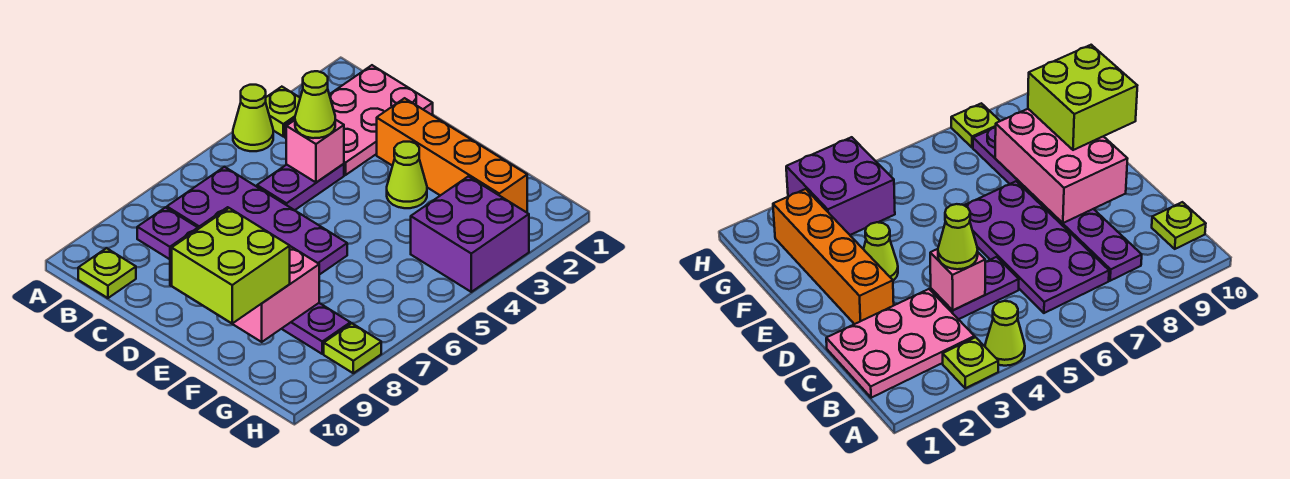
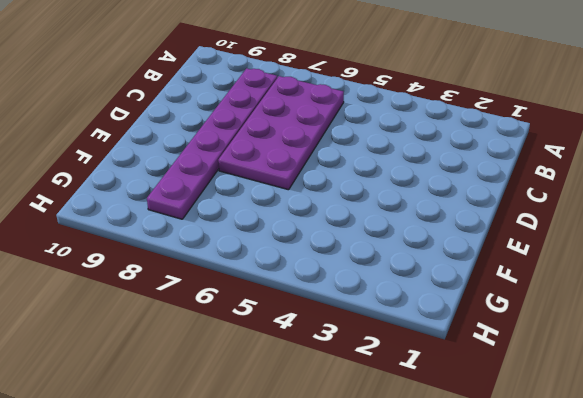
none -> lime plate A3 level 1
none -> lime cone A4 level 1
none -> pink plate B1:C3 level 1

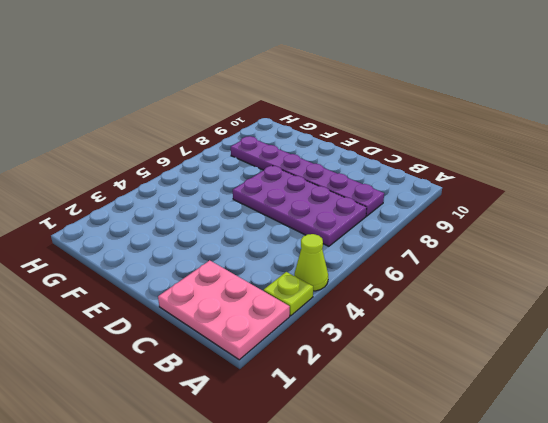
pink plate A1:C2 level 1 -> pink plate B1:C3 level 1
none -> lime plate B10 level 1
none -> purple plate C4:C5 level 1
none -> orange brick D2:G2 level 1

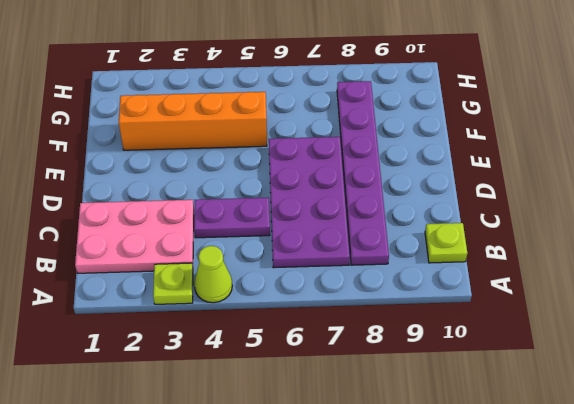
orange brick F2:F5 level 1 -> orange brick D2:G2 level 1
none -> lime cone E3 level 1
none -> purple brick G3:H4 level 1
none -> lime plate H8 level 1

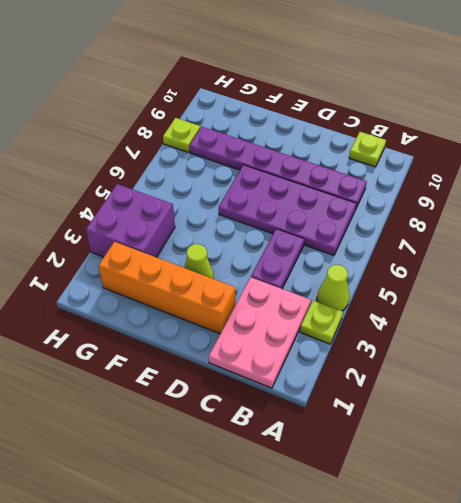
none -> pink brick C4 level 2
none -> pink brick D8:F9 level 2
none -> lime cone C4 level 3

